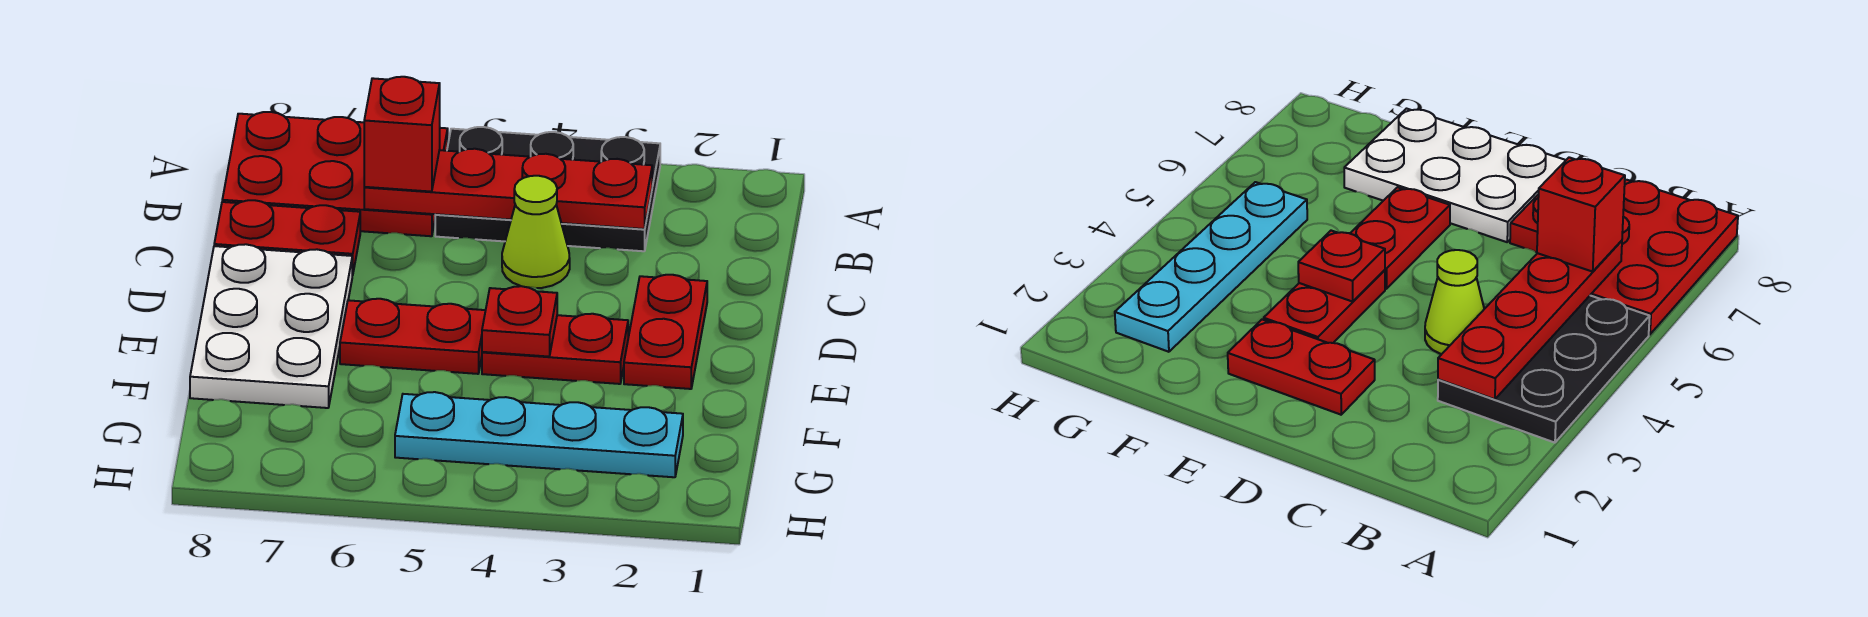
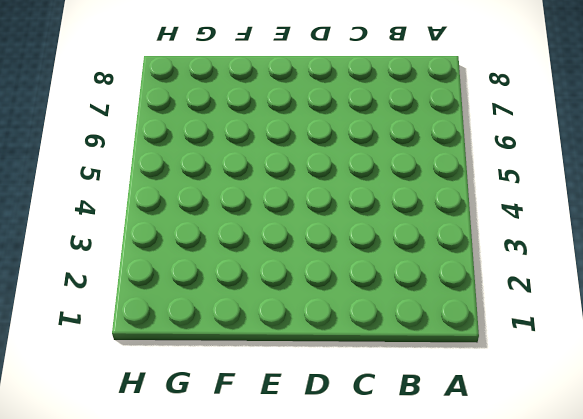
none -> black plate A3:B5 level 1
none -> red plate A6:B8 level 1
none -> lime cone C4 level 1

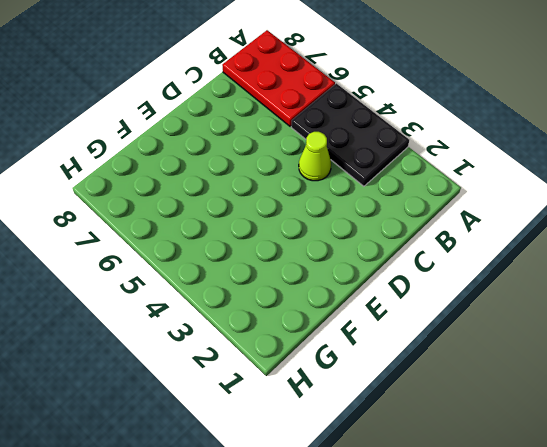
none -> red plate C7:C8 level 1
none -> red plate D2:E2 level 1
none -> white plate D7:F8 level 1

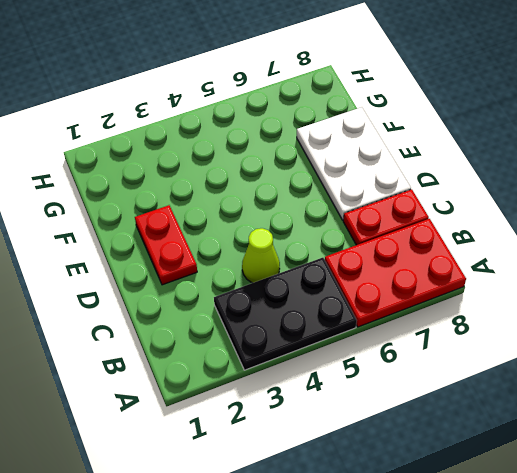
none -> red plate E3:E4 level 1
none -> red plate E5:E6 level 1
none -> cyan plate G2:G5 level 1

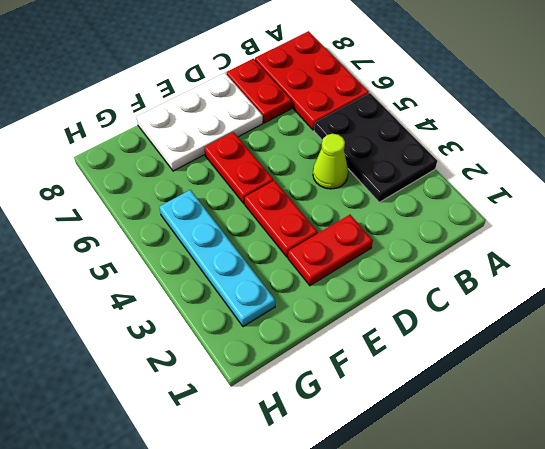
none -> red plate B3:B6 level 2
none -> red plate E4 level 2
none -> red brick B6 level 3

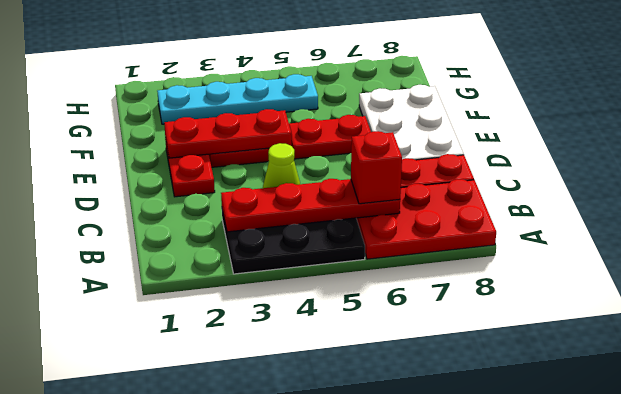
red plate E2:E4 level 2 -> red plate E4 level 2

